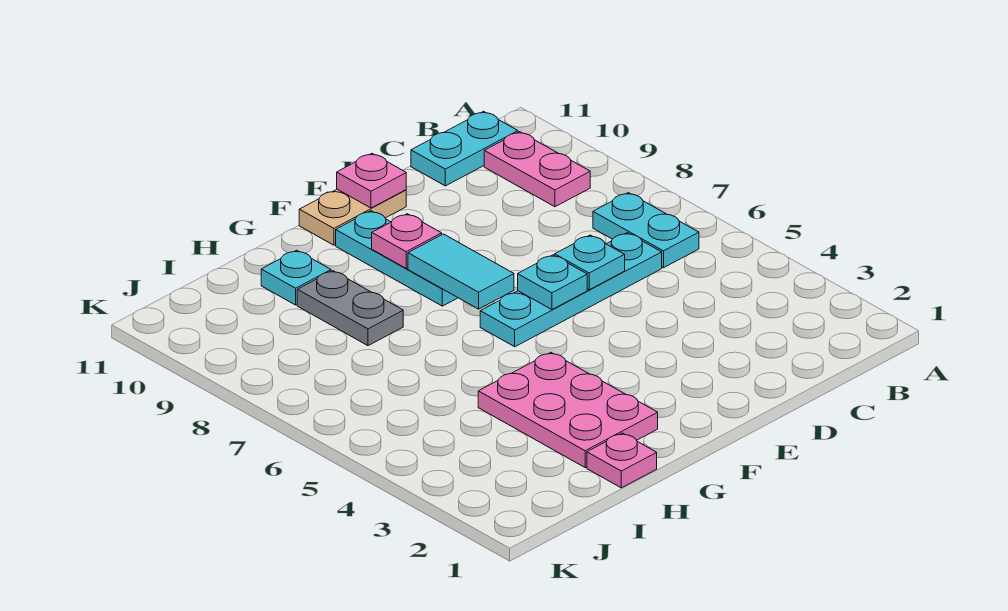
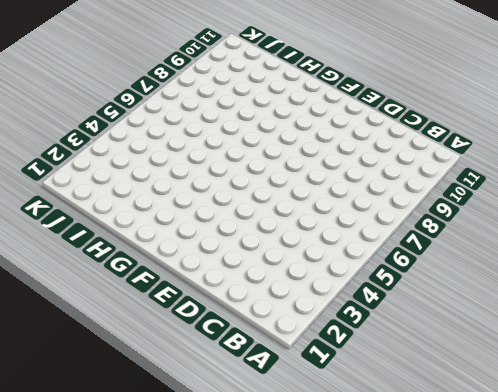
none -> cyan plate B6:B7 level 1
none -> pink plate B9:B10 level 1
none -> cyan plate B11:C11 level 1

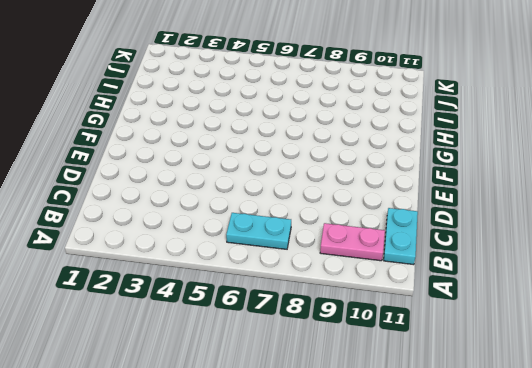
none -> cyan plate C6:F6 level 1
none -> tan plate E11:F11 level 1
none -> cyan plate F8:F10 level 1

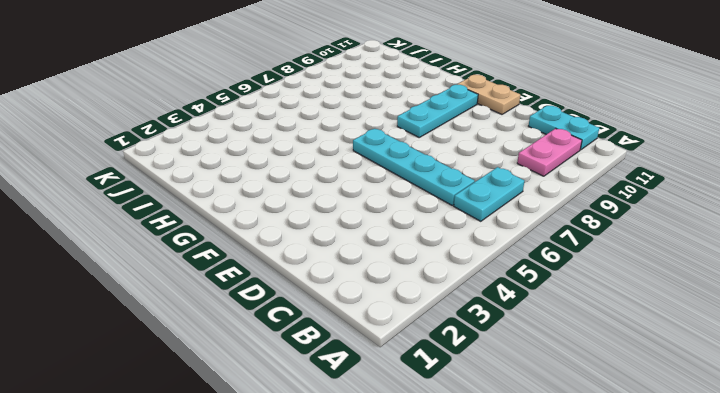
none -> pink plate G2:H4 level 1
none -> pink plate H1 level 1
none -> grey plate H8:H9 level 1

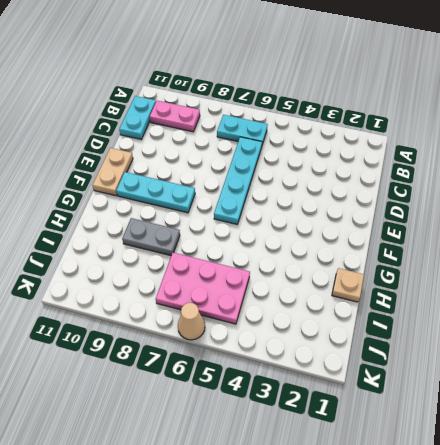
tan plate H1 level 1 -> pink plate H1 level 1
pink plate I5:J7 level 1 -> pink plate G2:H4 level 1
tan cone K6 level 1 -> none
none -> cyan plate H10 level 1
none -> cyan plate D6 level 2
none -> cyan plate E6 level 2

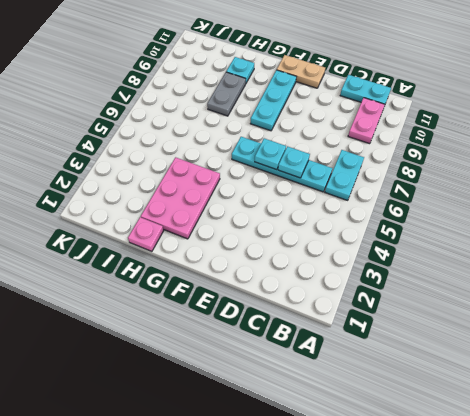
none -> pink plate E11 level 2
none -> cyan tile F7:F8 level 2
none -> pink plate F9 level 2

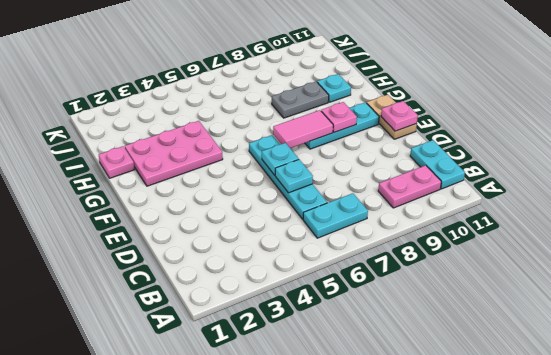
pink tile F7:F8 level 2 -> cyan tile F7:F8 level 2

